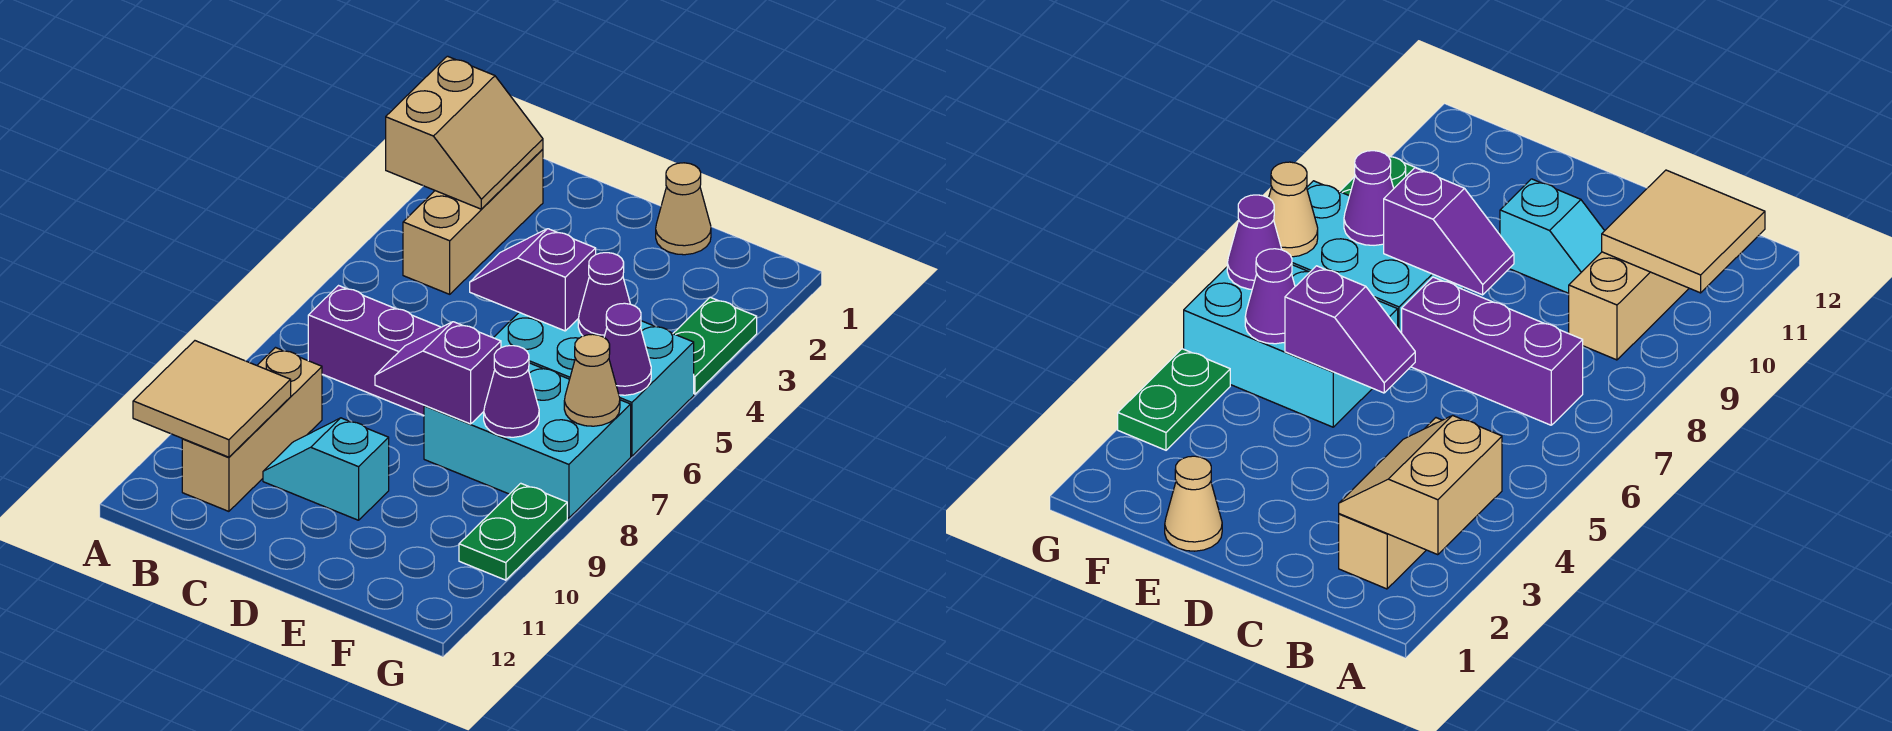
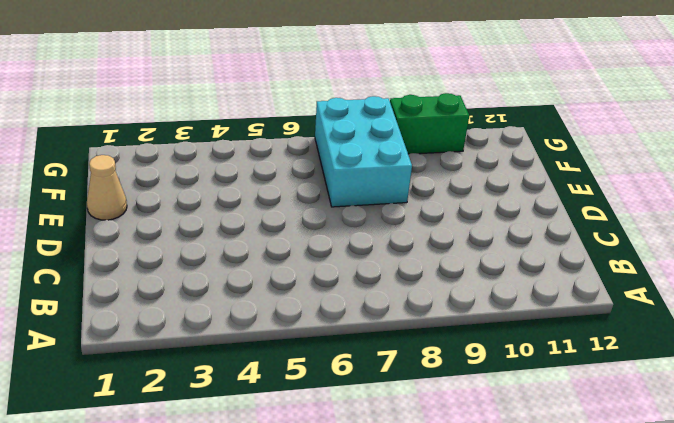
green brick G9:G10 level 1 -> green plate G9:G10 level 1
none -> tan brick B2:B4 level 1
none -> purple brick B7:D7 level 1
none -> tan brick B9:B11 level 1

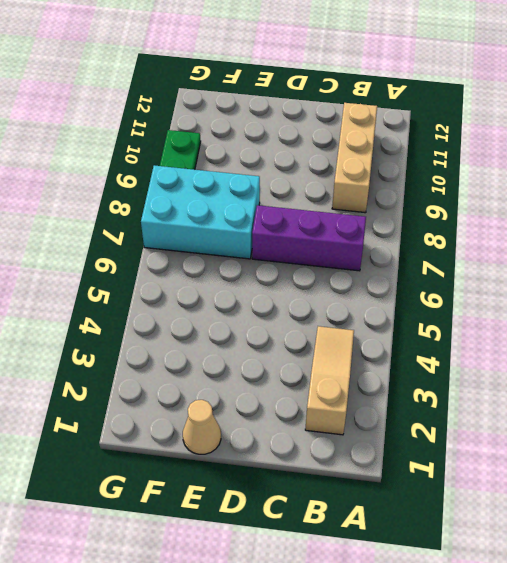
tan slope B2:B4 level 1 top 2 -> tan brick B2:B4 level 1
none -> cyan slope C10:D10 level 1 top D
none -> cyan brick E5:G6 level 1
none -> green plate G3:G4 level 1

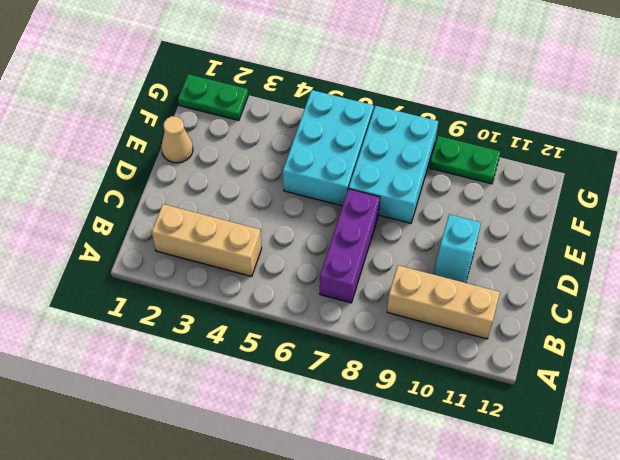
green plate G1:G2 level 1 -> green plate G3:G4 level 1
none -> tan slope A2:B3 level 2 top A
none -> tan tile A10:B11 level 2
none -> purple slope D5:E5 level 2 top E

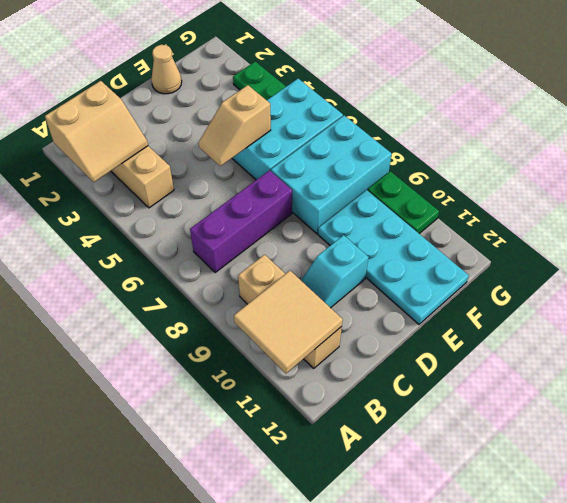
tan slope A2:B3 level 2 top 2 -> tan slope A2:B3 level 2 top A
tan slope D5:E5 level 2 top E -> purple slope D5:E5 level 2 top E
cyan plate E9:F12 level 1 -> none
none -> purple slope D8:E8 level 2 top E
none -> purple cone F5 level 2
none -> purple cone F8 level 2

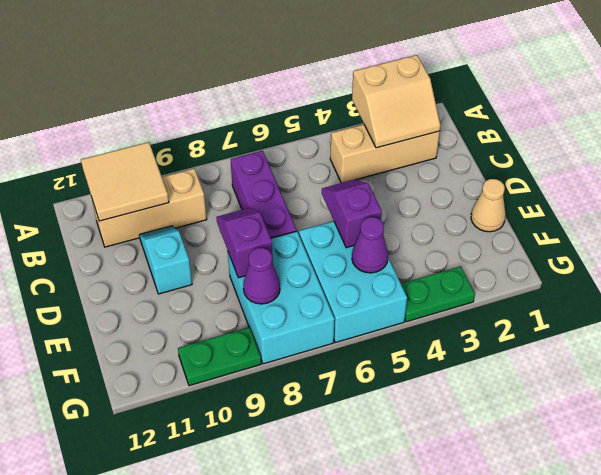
none -> purple cone G6 level 2
none -> tan cone G7 level 2

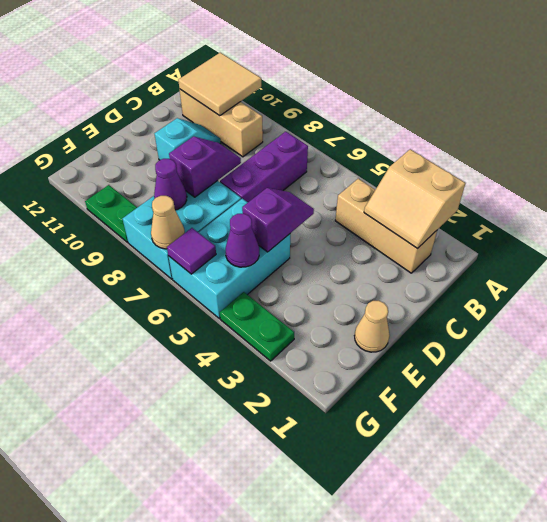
purple tile G6 level 2 -> purple cone G6 level 2

